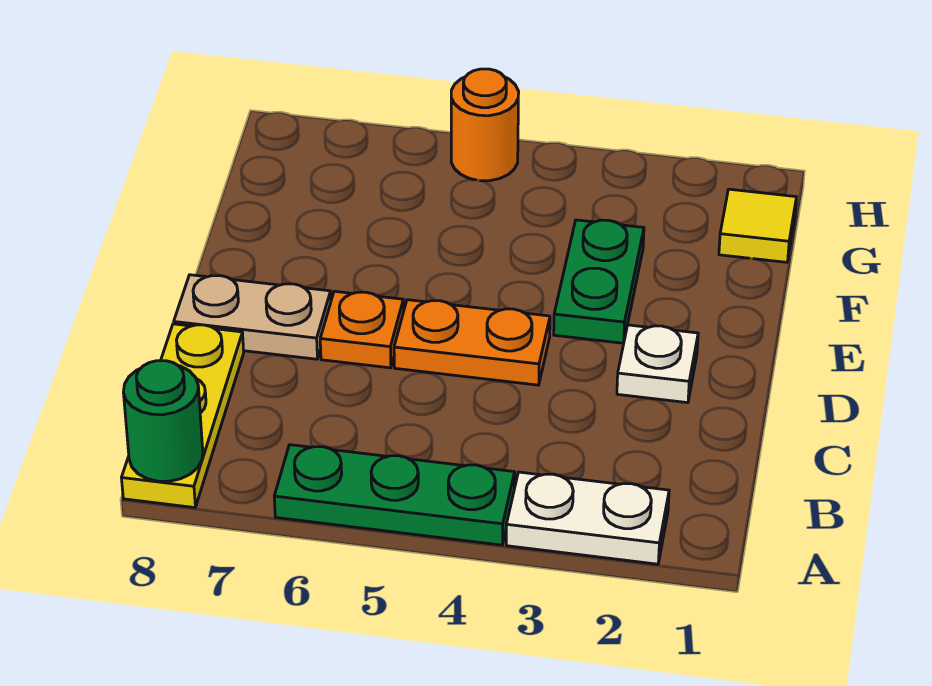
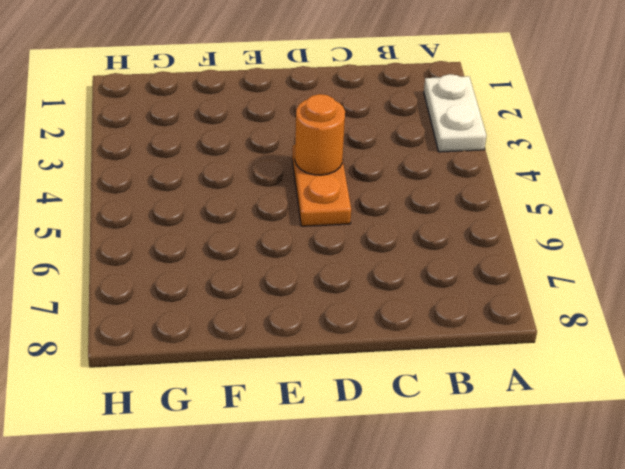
orange round brick D4 level 2 -> orange round brick H5 level 1
none -> green plate A4:A6 level 1
none -> yellow plate A8:C8 level 1

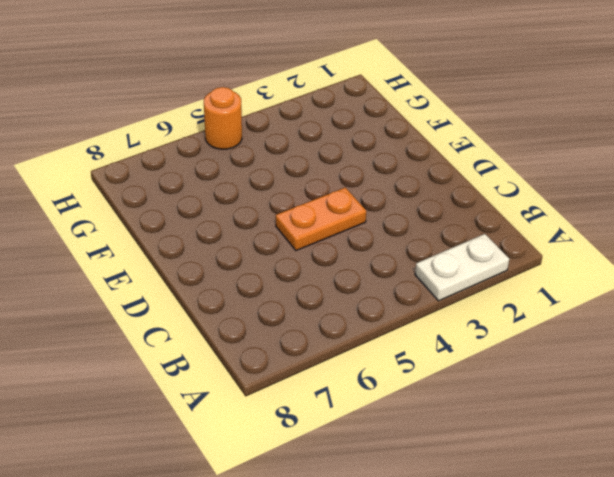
none -> green plate A4:A6 level 1
none -> yellow plate A8:C8 level 1

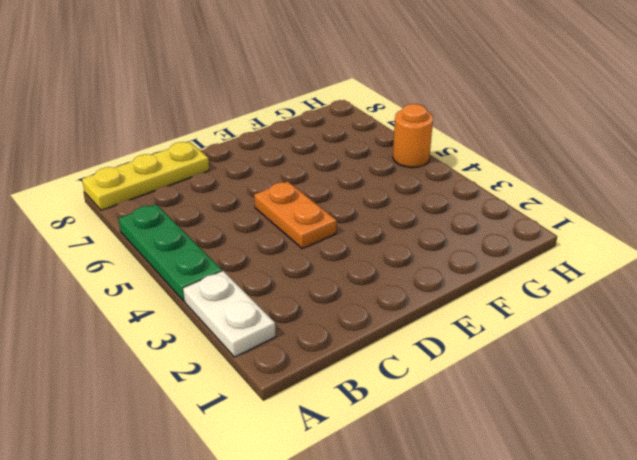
none -> white plate D2 level 1
none -> orange plate D6 level 1

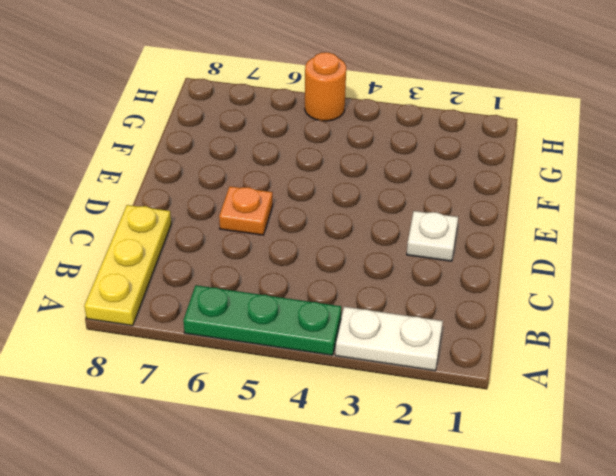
none -> orange plate D4:D5 level 1
none -> tan plate D7:D8 level 1

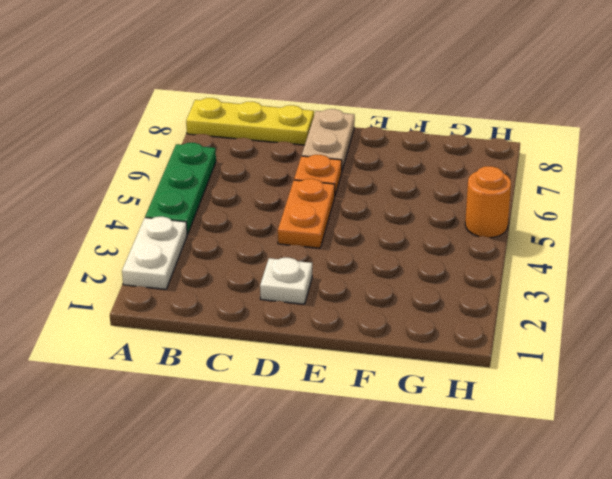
none -> green plate E3:F3 level 1
none -> yellow tile G1 level 1

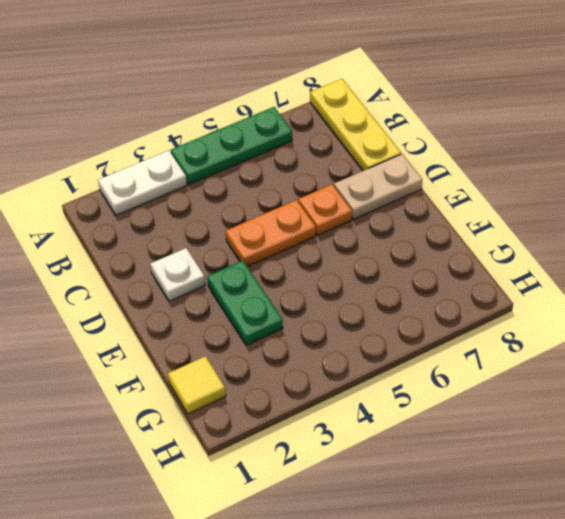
none -> orange round brick H5 level 1
none -> green round brick A8 level 2

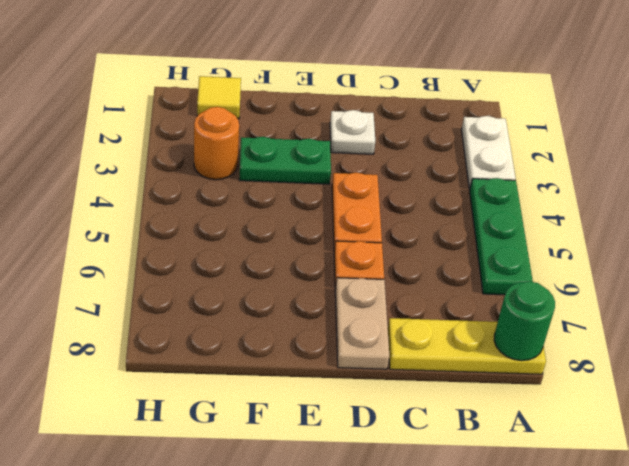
orange round brick G3 level 1 -> orange round brick H5 level 1

